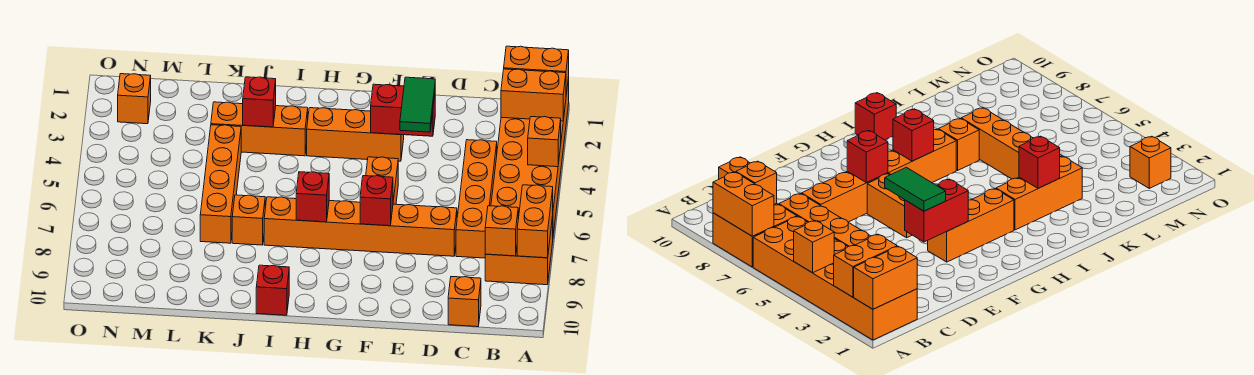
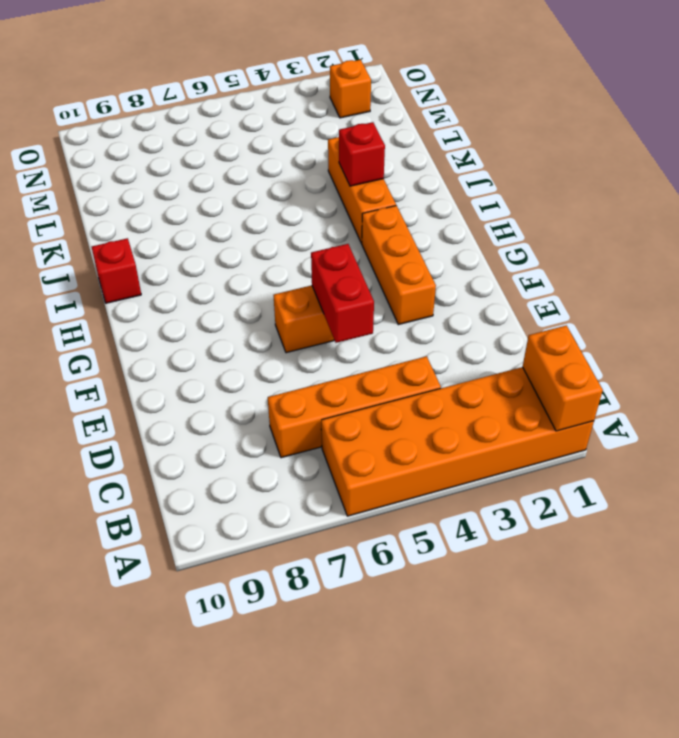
red brick E5:F5 level 2 -> red brick E3:F3 level 2
none -> orange brick A7:B8 level 1
none -> orange brick C10 level 1
none -> orange brick D7:I7 level 1

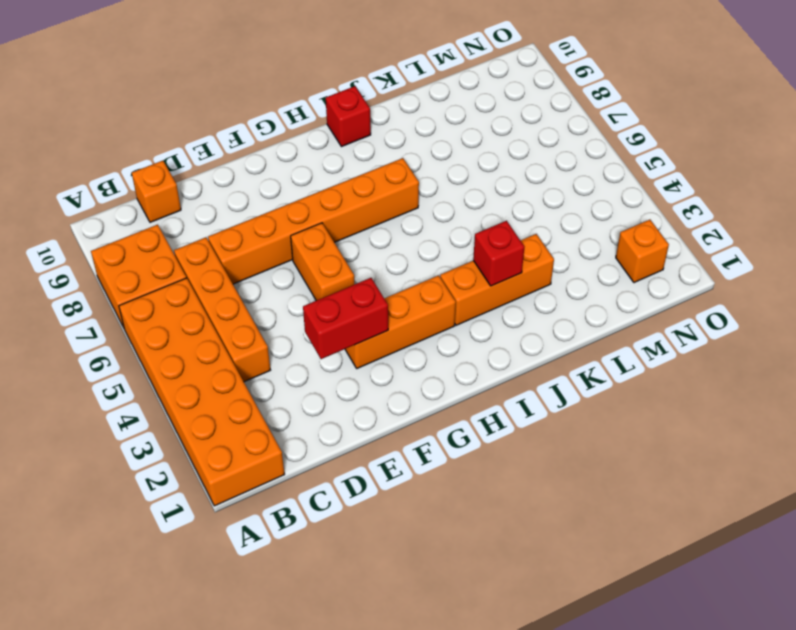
none -> orange brick J7 level 1
none -> orange brick K4:K7 level 1
none -> orange brick A1:B1 level 2

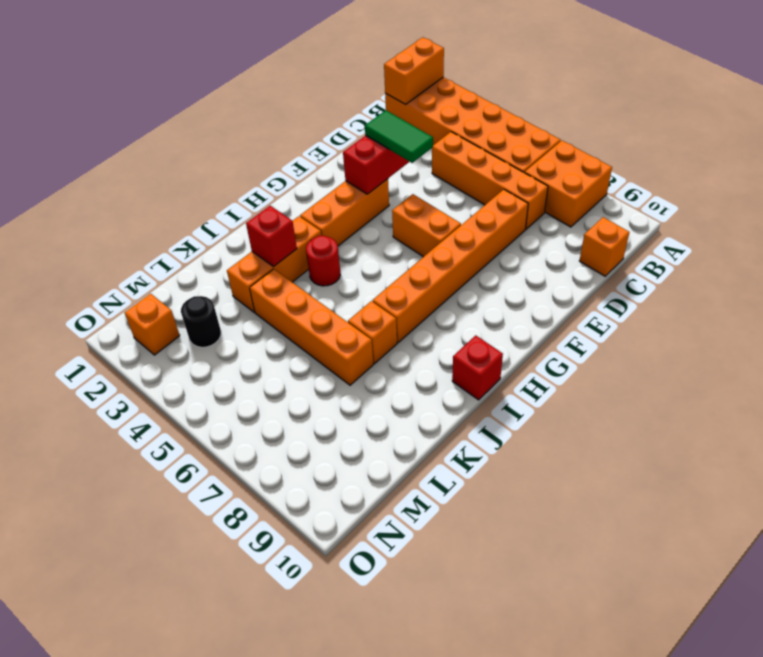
red round brick I4 level 1 -> none
black round brick M3 level 1 -> none
none -> orange brick A2:B2 level 2
none -> orange brick A4 level 2
none -> orange brick A7:A8 level 2

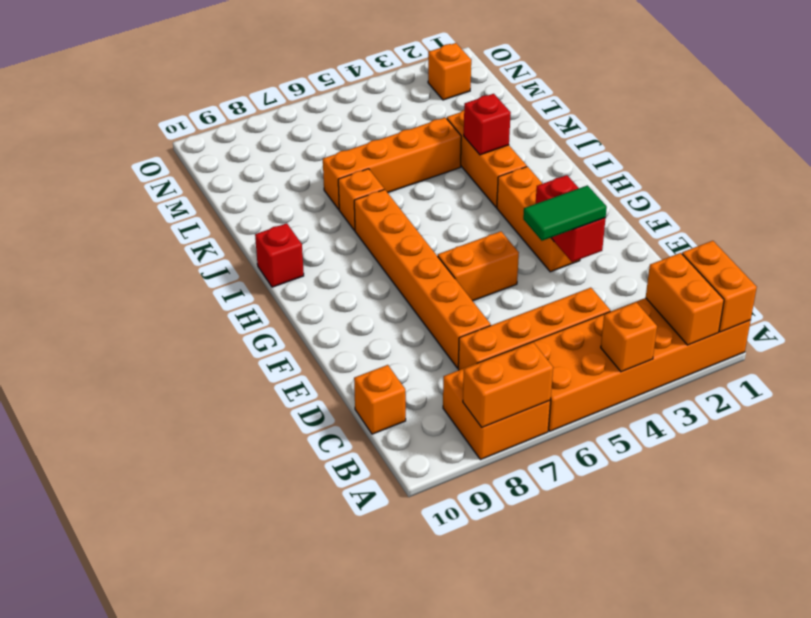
none -> orange brick B8 level 2
none -> red brick F7 level 2
none -> red brick H7 level 2

